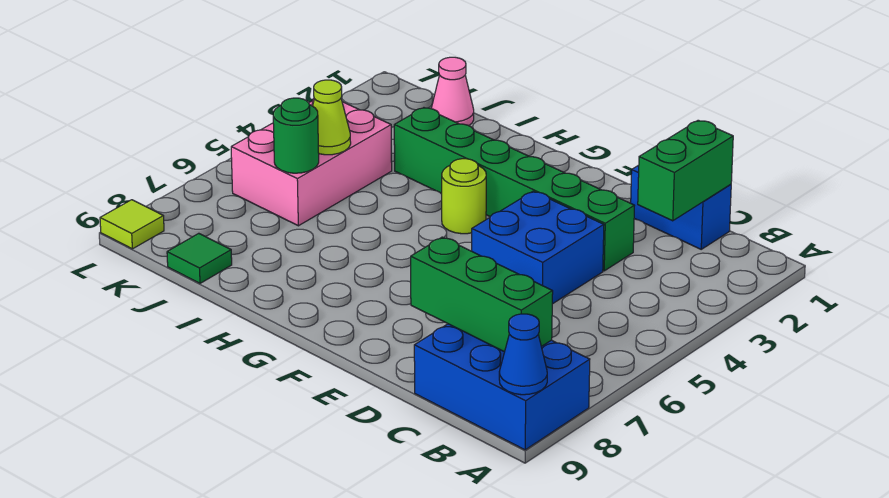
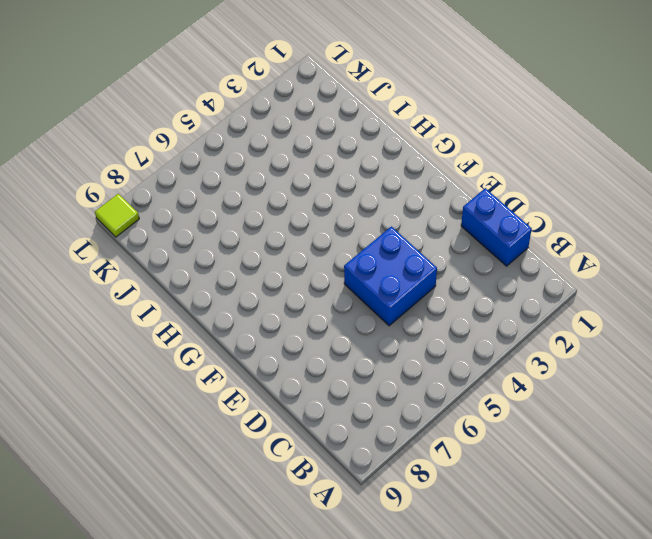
none -> blue brick A8:C9 level 1
none -> green brick D3:I3 level 1
none -> lime round brick G4 level 1

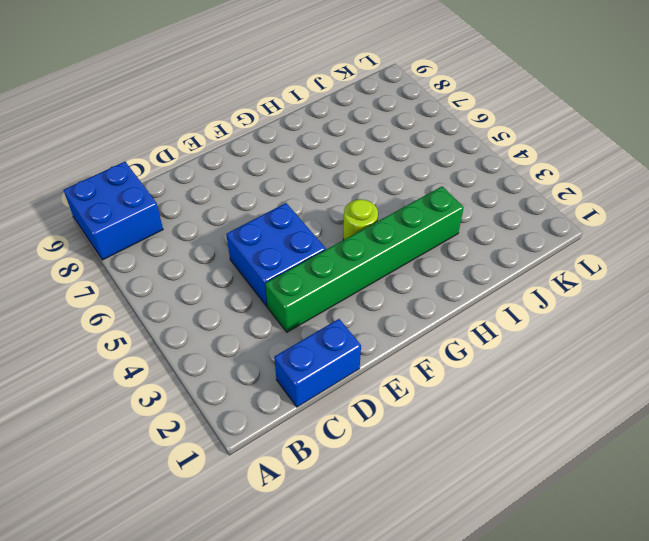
blue brick A8:B9 level 1 -> blue brick A8:C9 level 1
none -> pink cone J1 level 1
none -> pink brick J4:K6 level 1
none -> green tile J9 level 1

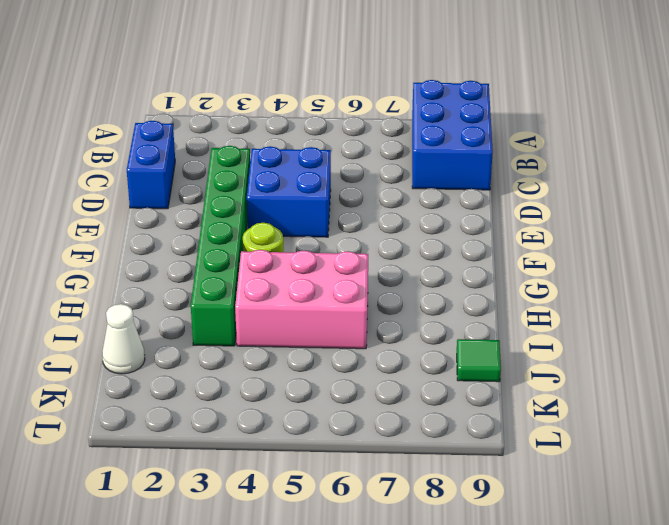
pink brick H4:I6 level 1 -> pink brick J4:K6 level 1
white cone J1 level 1 -> pink cone J1 level 1
none -> lime tile L9 level 1
none -> blue cone A9 level 2
none -> green brick B8:D8 level 2

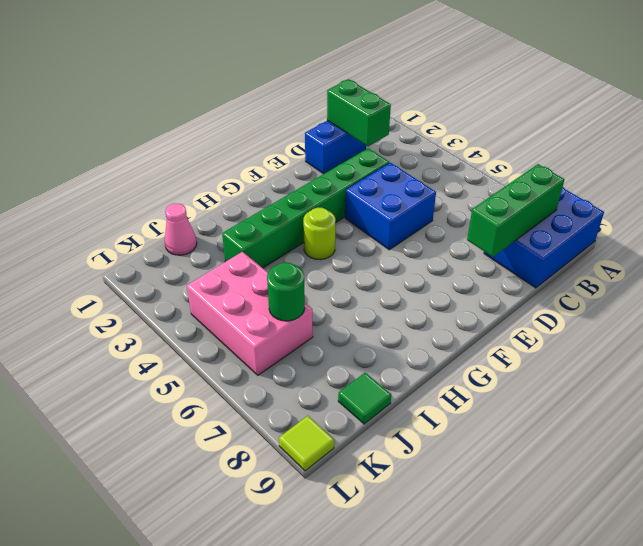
none -> blue cone A9 level 2
none -> lime cone J5 level 2

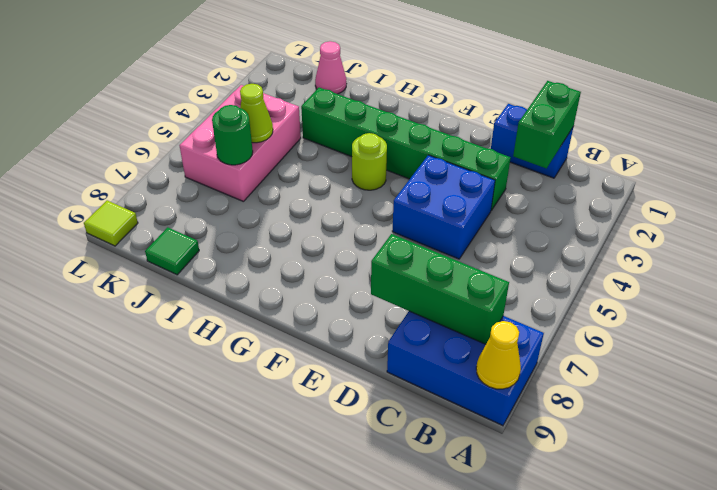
yellow cone A9 level 2 -> blue cone A9 level 2

